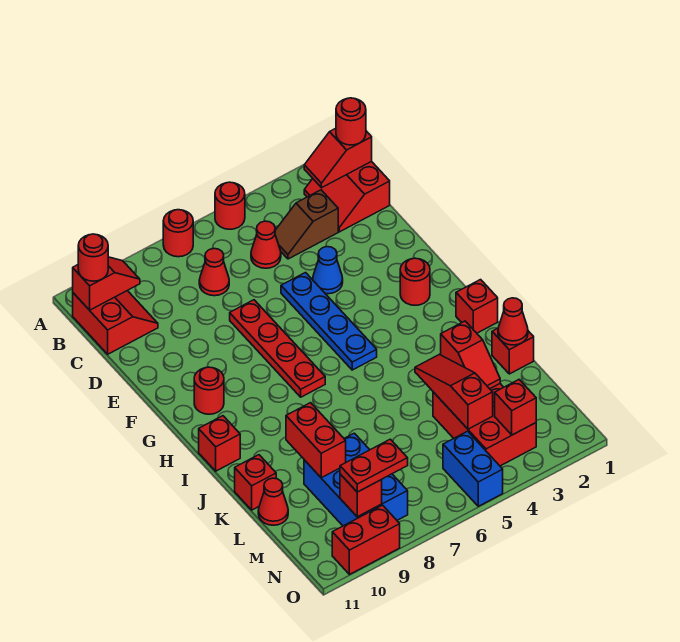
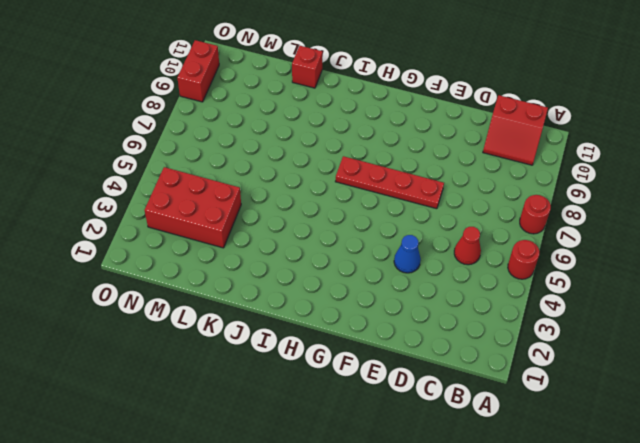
none -> red slope B1:C2 level 1 top 1
none -> brown slope C3:C4 level 1 top 3
none -> red cone C7 level 1
none -> blue plate E5:H5 level 1

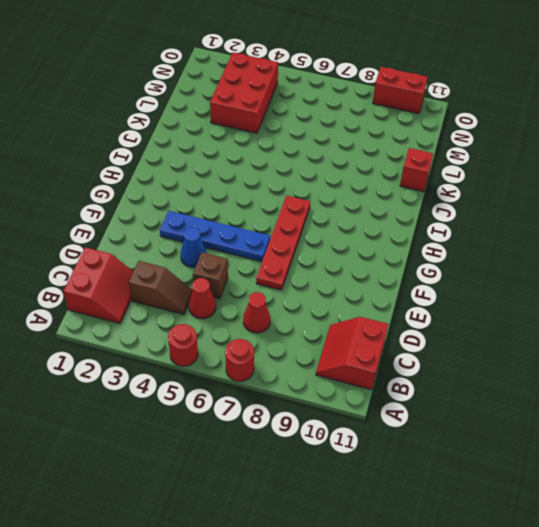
brown brick D5 level 1 -> none
blue plate F3:F6 level 1 -> blue plate E5:H5 level 1
none -> red round brick G2 level 1
none -> red round brick G10 level 1
none -> red brick I1 level 1
none -> red brick I11 level 1

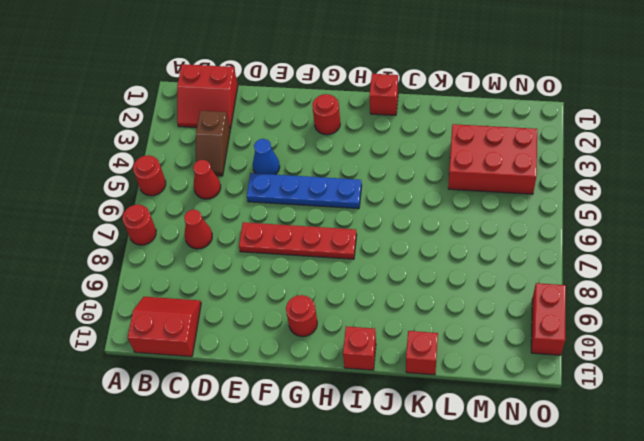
none -> red brick K1 level 1
none -> blue brick L8:N9 level 1
none -> red cone L11 level 1
none -> blue brick N5:O5 level 1

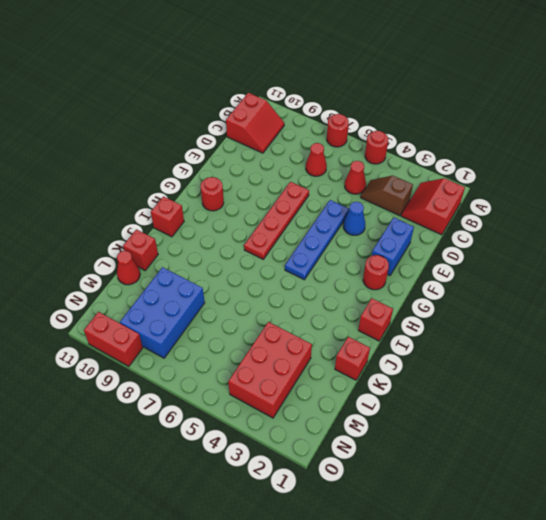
blue brick E2:F2 level 1 -> blue brick N5:O5 level 1
none -> red slope B1:B2 level 2 top 1
none -> red slope B10:B11 level 2 top 11
none -> red cone K1 level 2
none -> red slope K3:L3 level 2 top K

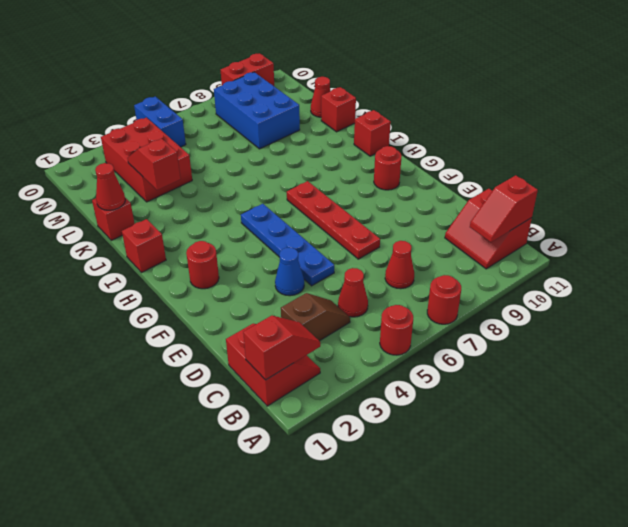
none -> red slope K4:M4 level 2 top M
none -> red brick K9:L9 level 2
none -> red brick N3 level 2
none -> red brick N9 level 2

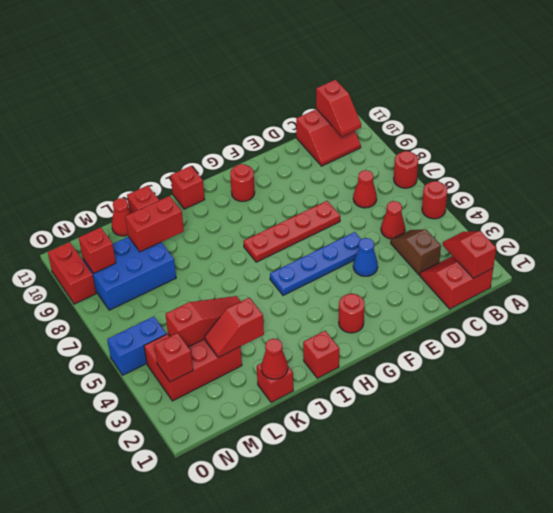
none -> red round brick B1 level 3
none -> red round brick B11 level 3
none -> red plate N8:N9 level 3

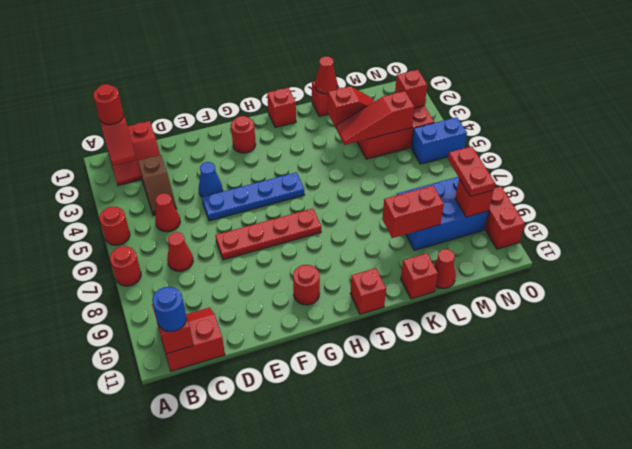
blue round brick B11 level 3 -> red round brick B11 level 3

